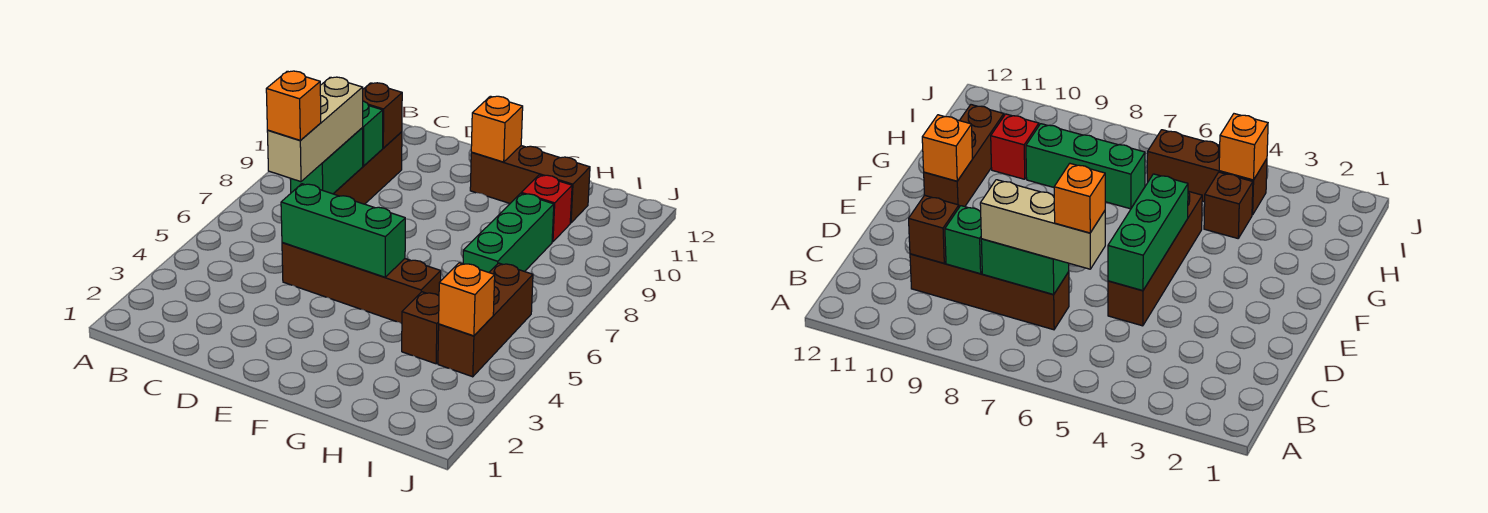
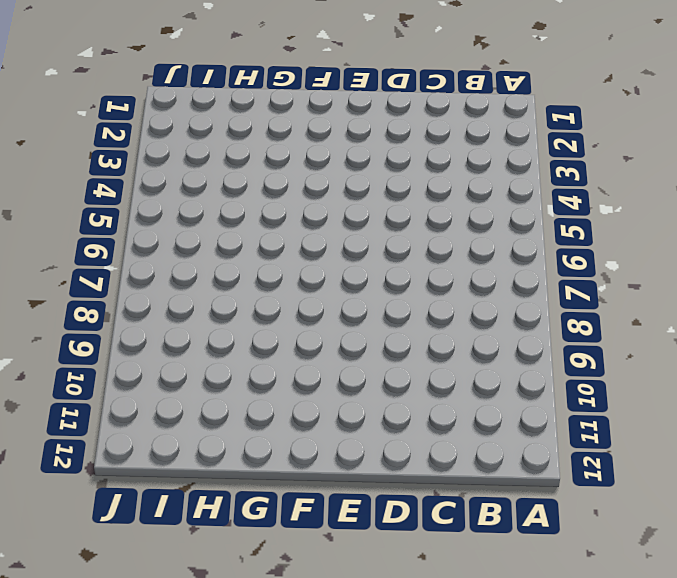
none -> brown brick C7:C10 level 1
none -> brown brick D5:G5 level 1
none -> brown brick F11:H11 level 1

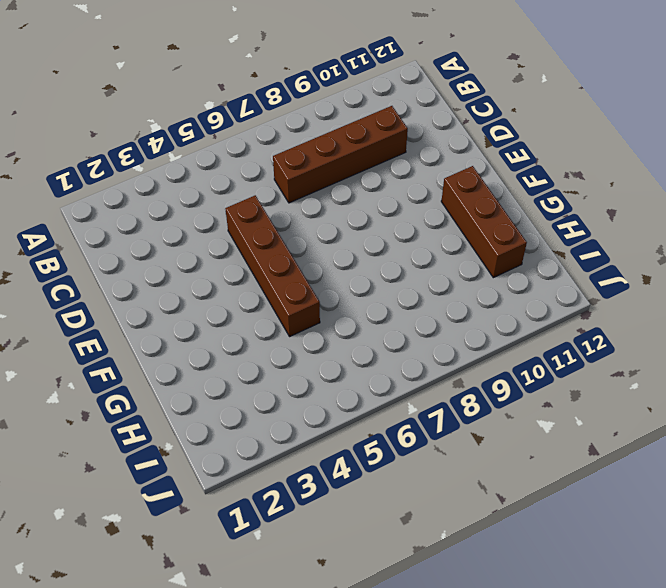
none -> brown brick H4 level 1
none -> green brick H7:H9 level 1
none -> red brick H10 level 1

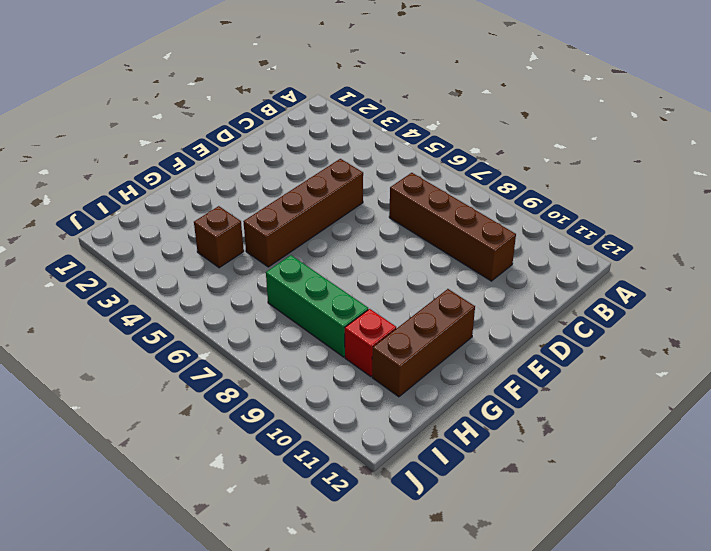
none -> brown brick I4:I6 level 1
none -> green brick C7:C8 level 2
none -> green brick C9 level 2

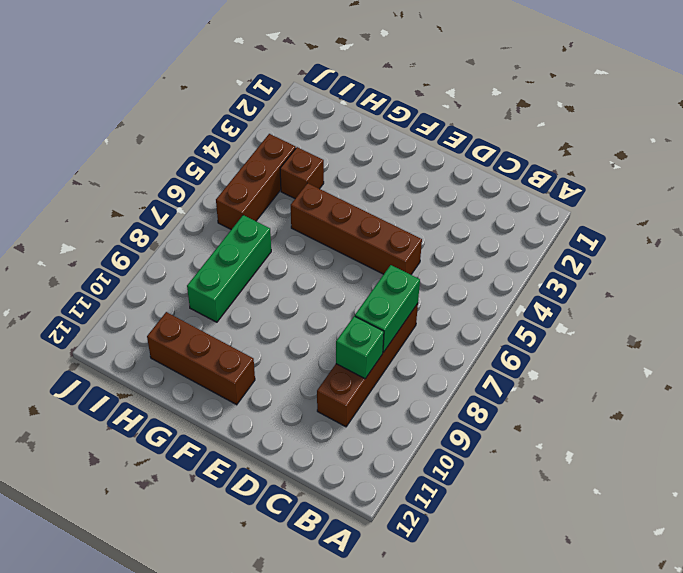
none -> red brick H10 level 1
none -> brown brick C10 level 2
none -> green brick D5:F5 level 2

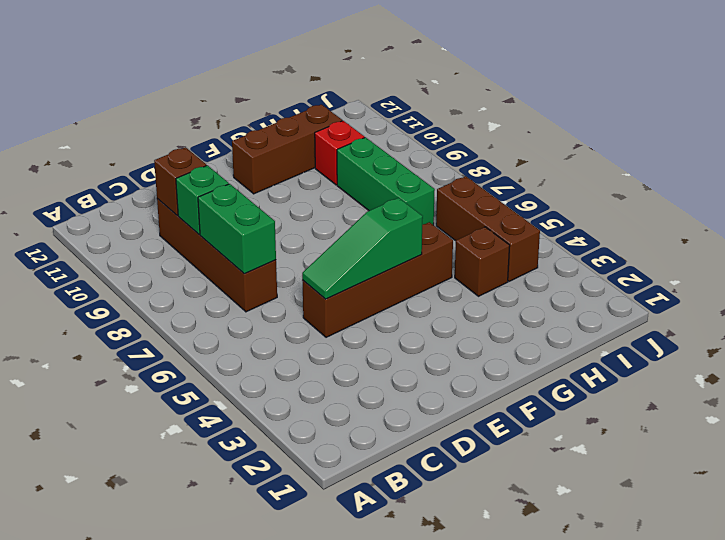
green slope D5:F5 level 2 top F -> green brick D5:F5 level 2
none -> orange brick F11 level 2
none -> orange brick I4 level 2
none -> tan brick C6:C8 level 3

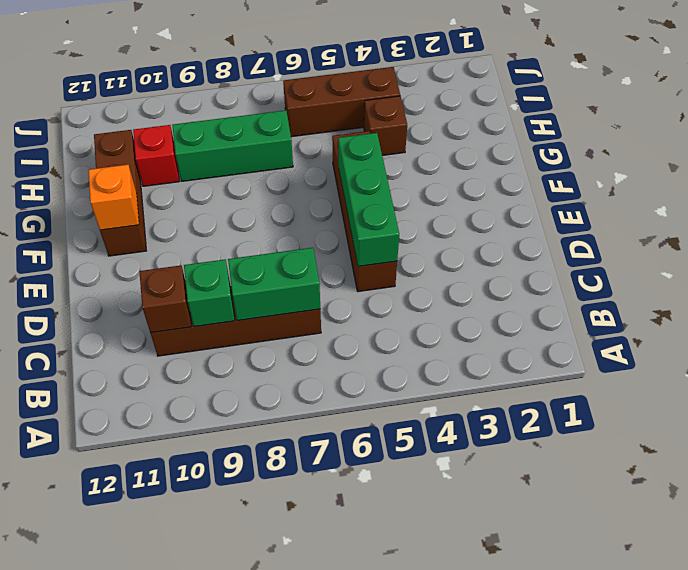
none -> orange brick I4 level 2
none -> tan brick C6:C8 level 3
none -> orange brick C6 level 4

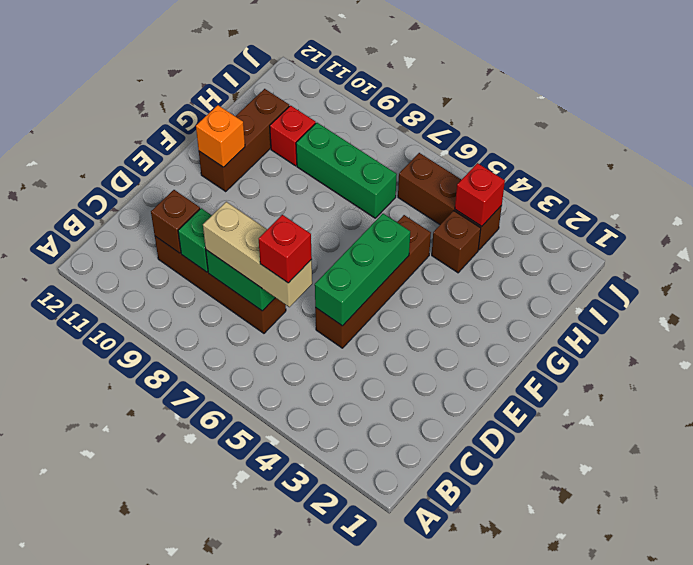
red brick C6 level 4 -> orange brick C6 level 4
red brick I4 level 2 -> orange brick I4 level 2

